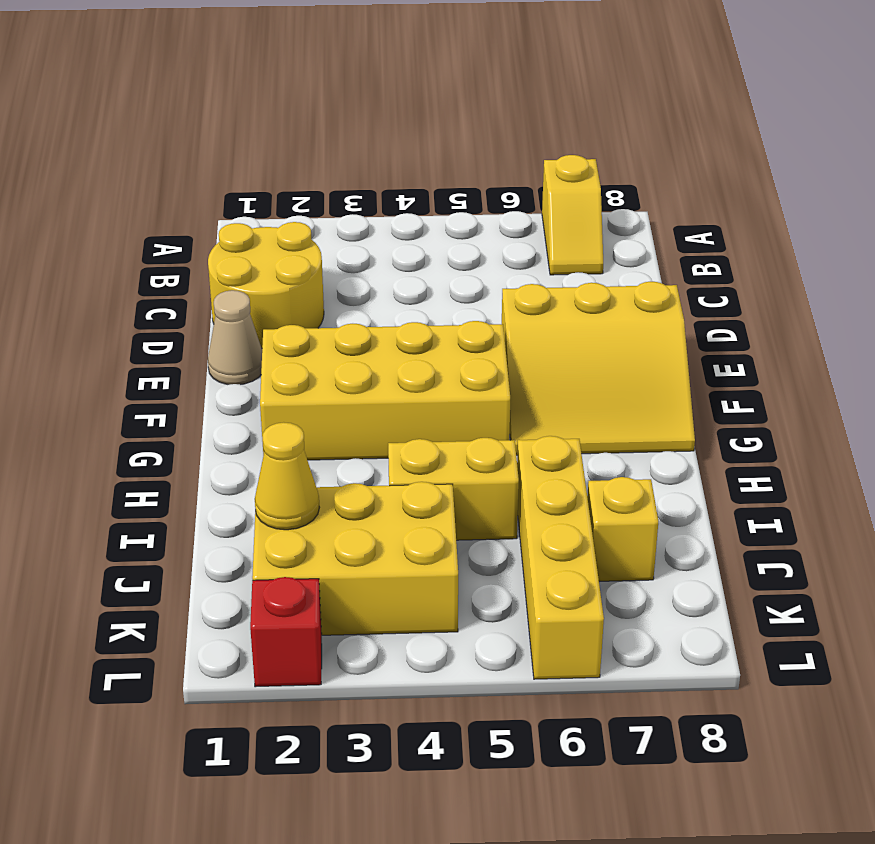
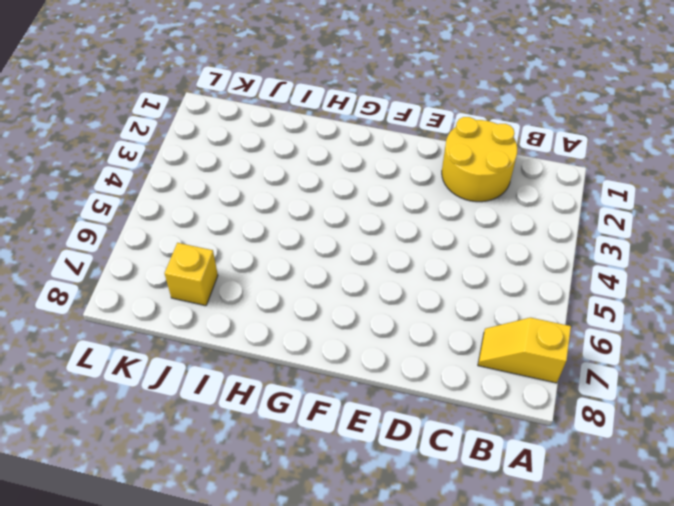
none -> tan cone E1 level 1
none -> yellow slope E6:G8 level 1 top E

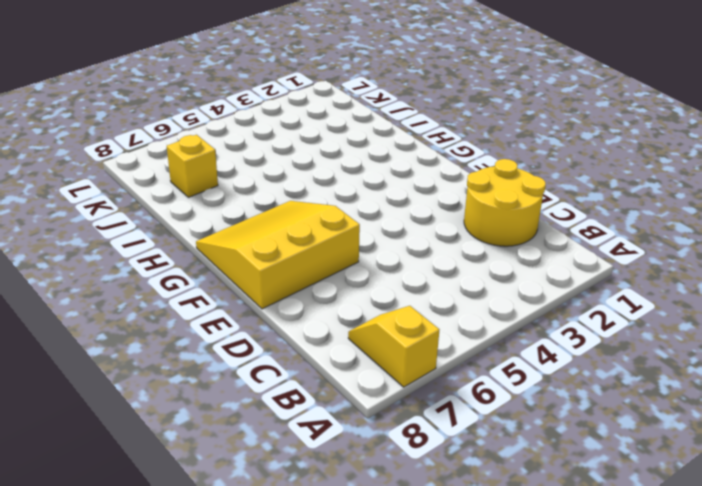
none -> tan cone E1 level 1
none -> yellow brick F2:G5 level 1

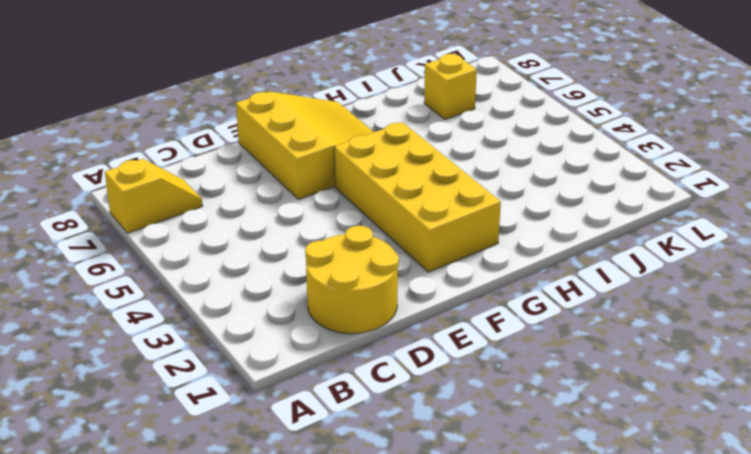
none -> tan cone E1 level 1
none -> yellow brick I4:I5 level 1

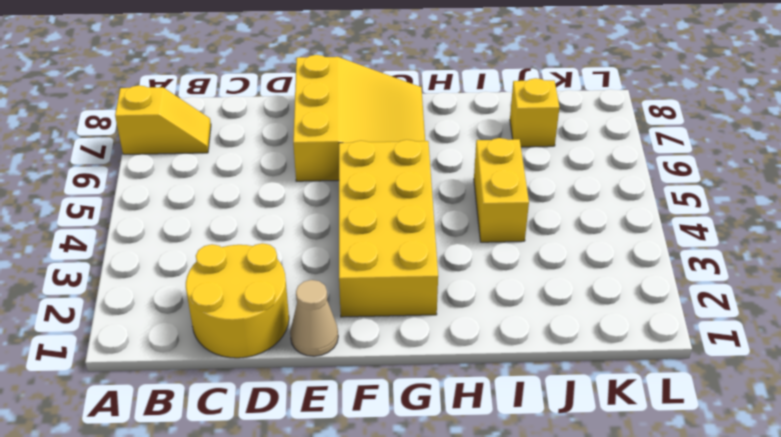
none -> yellow brick I6:L6 level 1
none -> yellow brick J2:K4 level 1

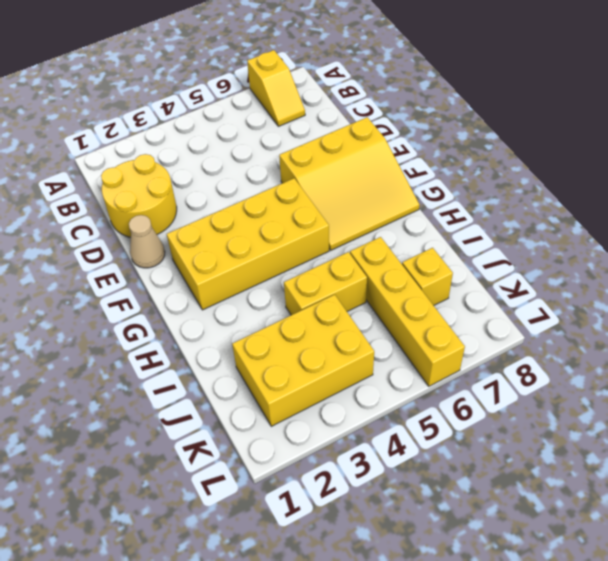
none -> red brick L2 level 1
none -> yellow cone J2 level 2

